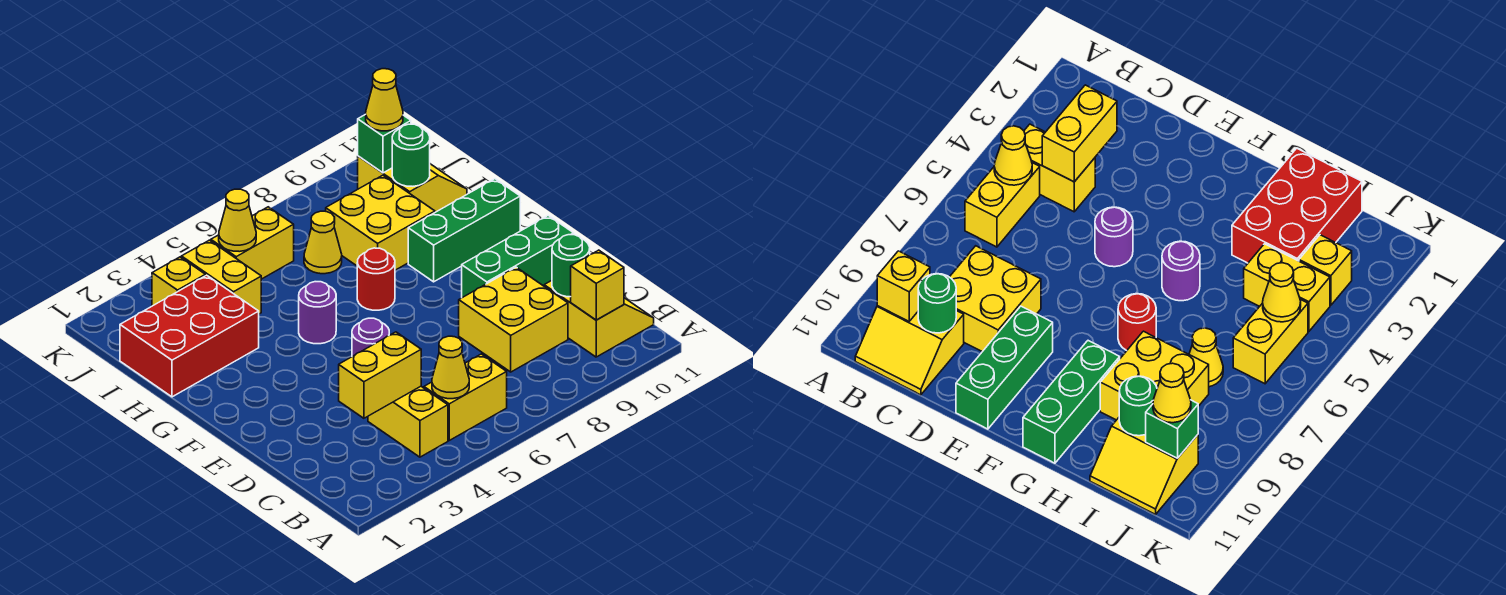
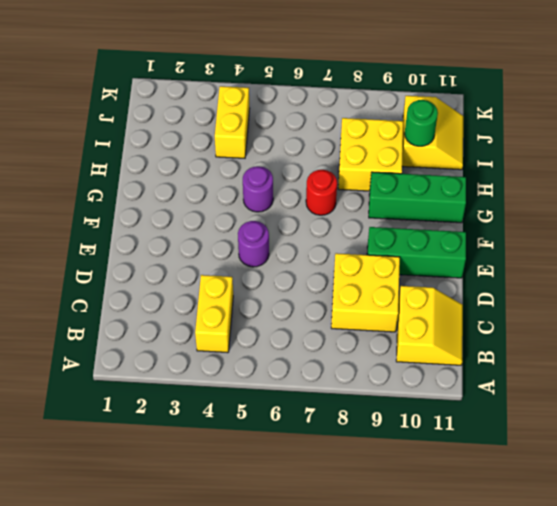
none -> yellow brick B5:B6 level 1
none -> red brick H1:I3 level 1
none -> yellow cone I7 level 1

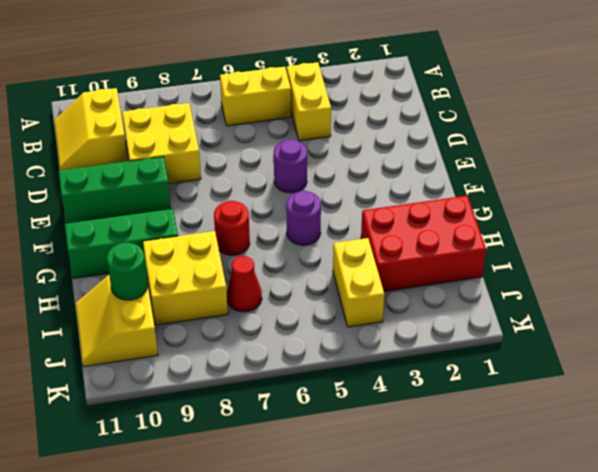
red cone I7 level 1 -> yellow cone I7 level 1
none -> yellow brick J3 level 1
none -> yellow brick J5:J6 level 1
none -> yellow cone B5 level 2

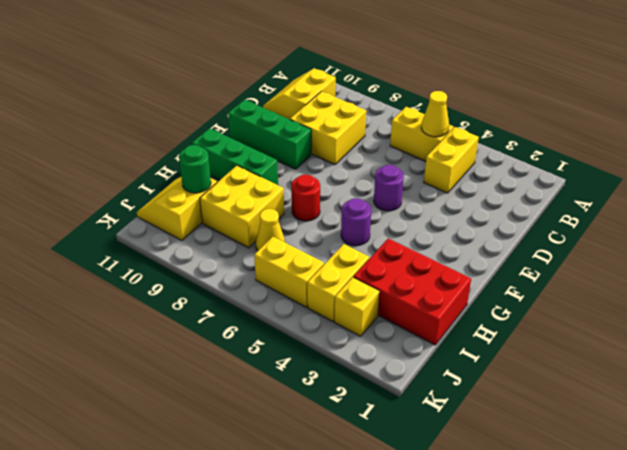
none -> yellow brick B10 level 2
none -> yellow brick C3:C4 level 2
none -> green round brick C10 level 2

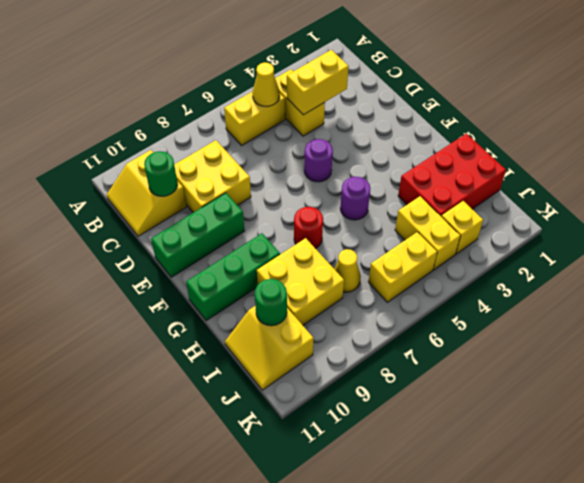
none -> yellow brick B10 level 2
none -> yellow cone J5 level 2
none -> green brick J10 level 2

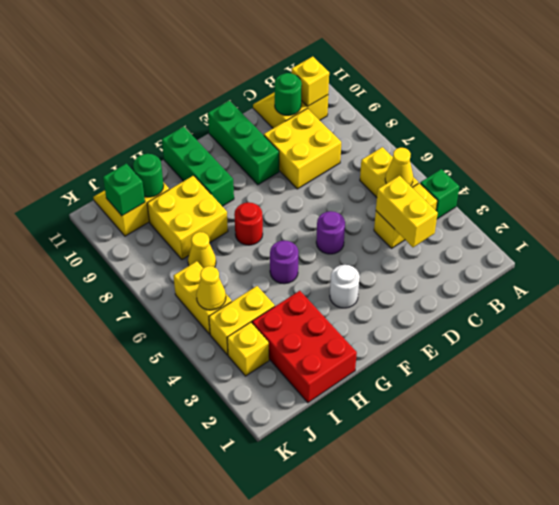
green brick A4 level 1 -> none
white round brick F3 level 1 -> none
none -> yellow cone J10 level 3

